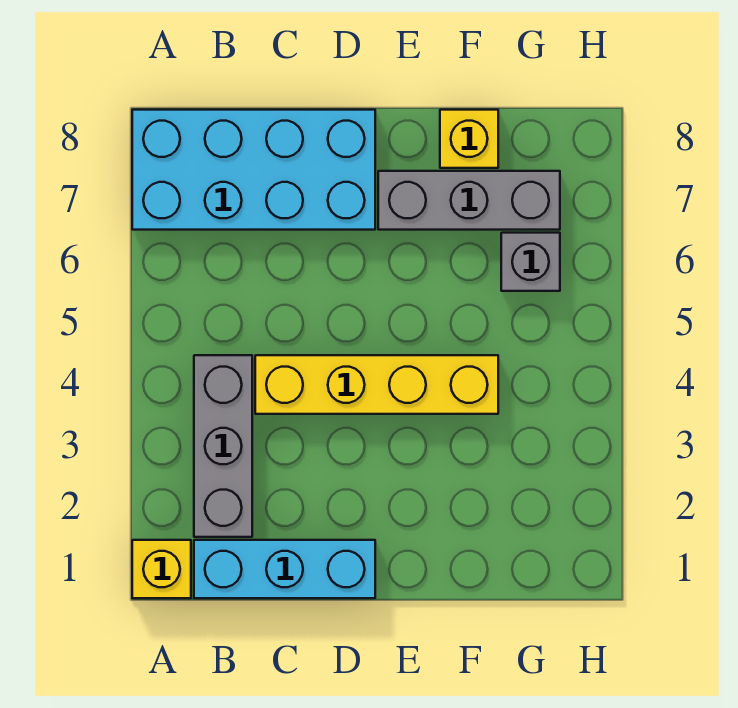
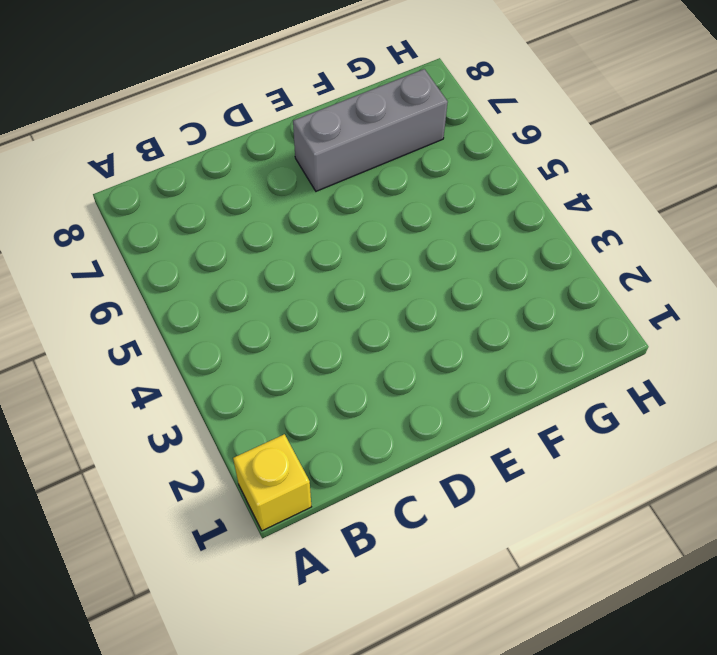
none -> cyan brick A7:D8 level 1
none -> cyan brick B1:D1 level 1

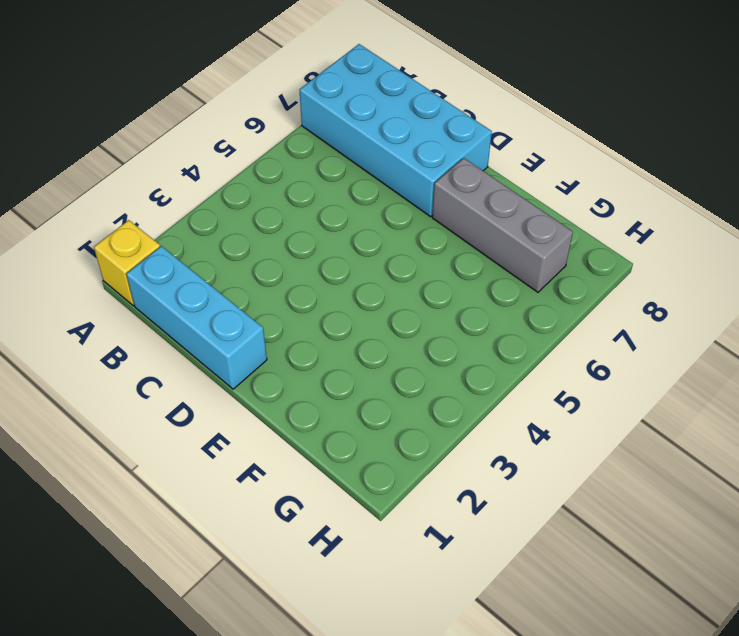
none -> grey brick B2:B4 level 1
none -> yellow brick C4:F4 level 1

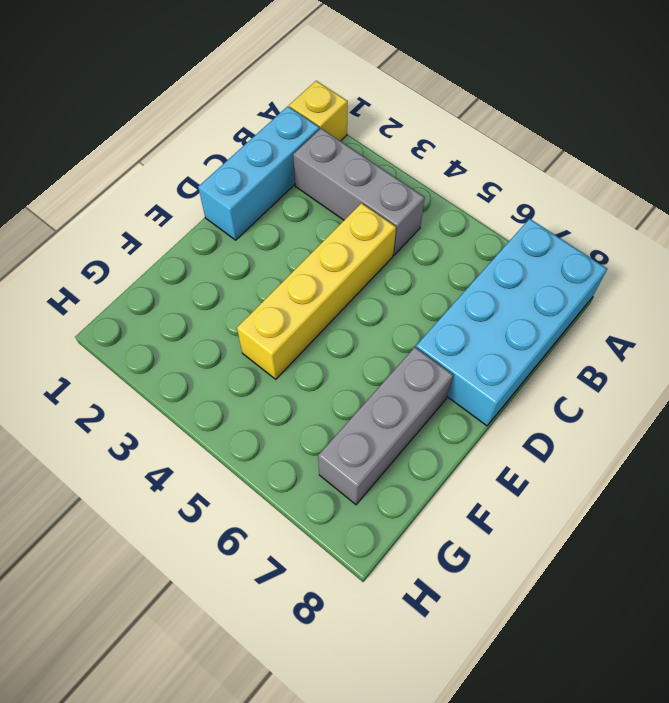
none -> yellow brick F8 level 1
none -> grey brick G6 level 1

